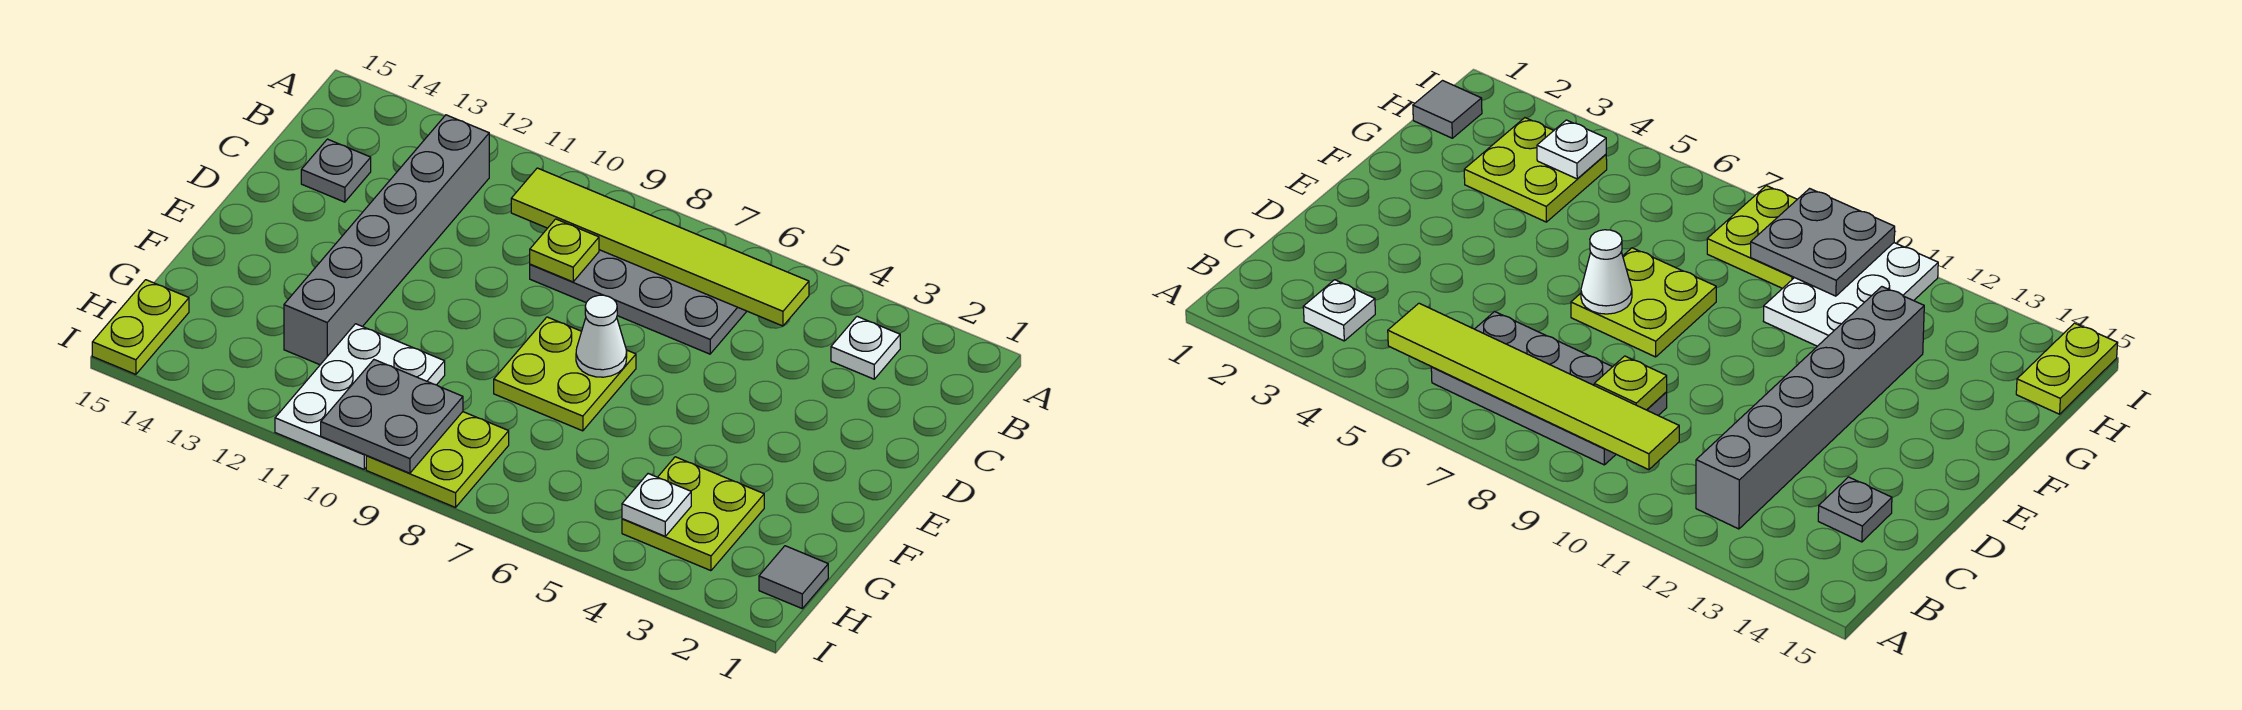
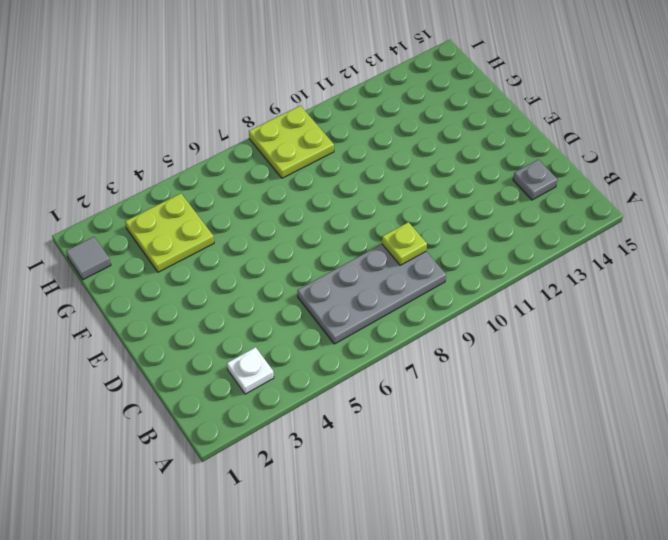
none -> grey brick B12:G12 level 1
none -> lime plate E7:F8 level 1
none -> white plate G10:I11 level 1

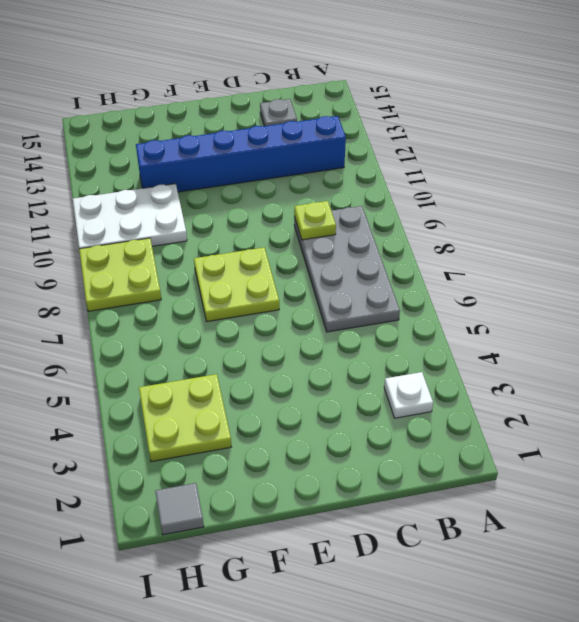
blue brick B12:G12 level 1 -> grey brick B12:G12 level 1
none -> lime plate H15:I15 level 1
none -> lime tile B5:B10 level 2
none -> white cone E7 level 2

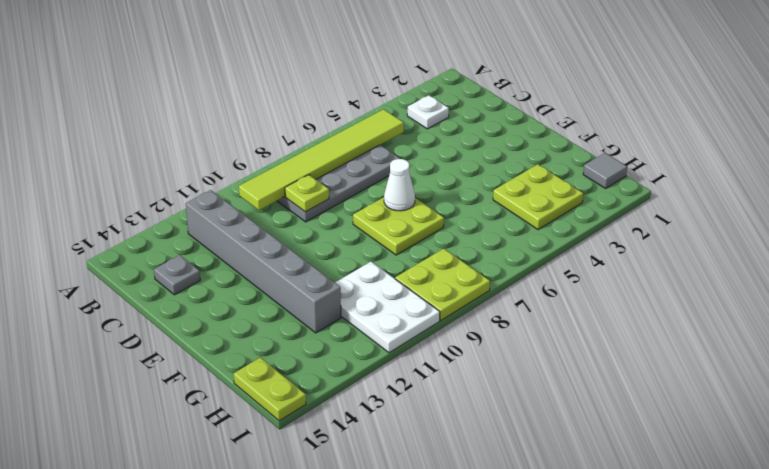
none -> white plate H4 level 2
none -> grey plate H9:I10 level 2

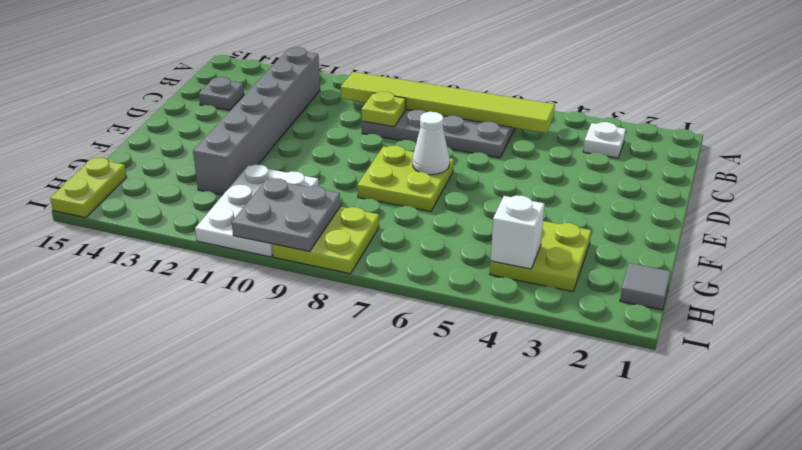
white brick H4 level 2 -> white plate H4 level 2

